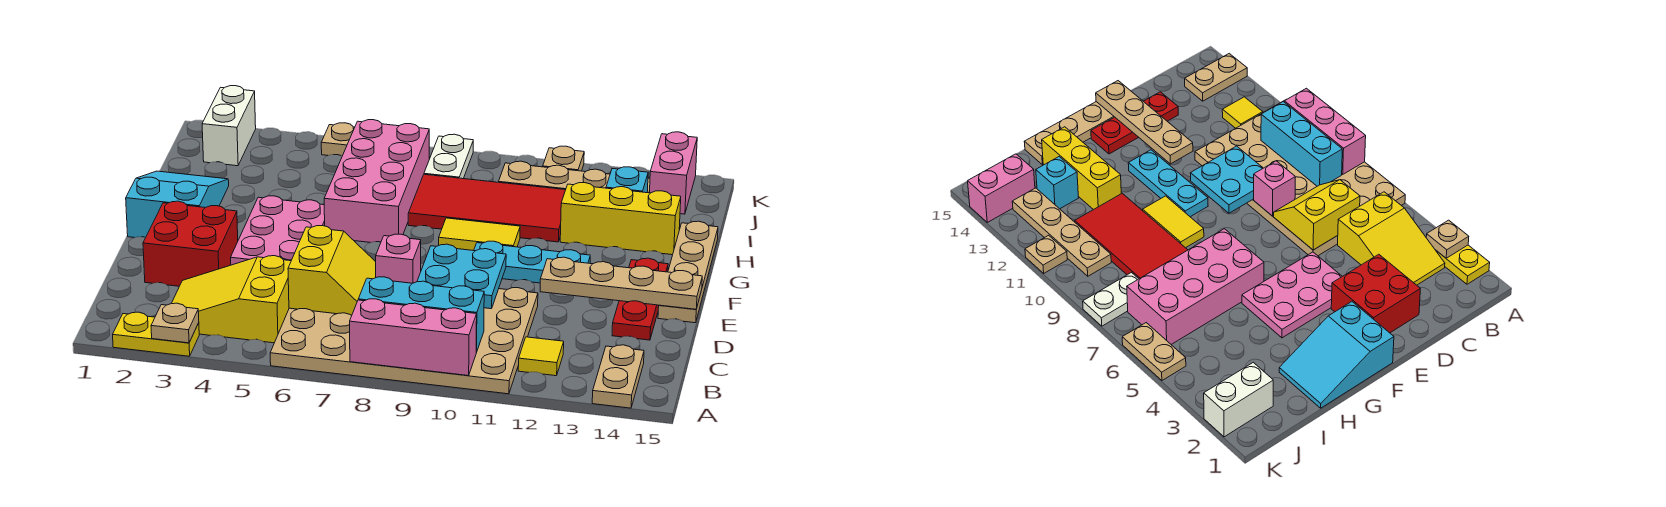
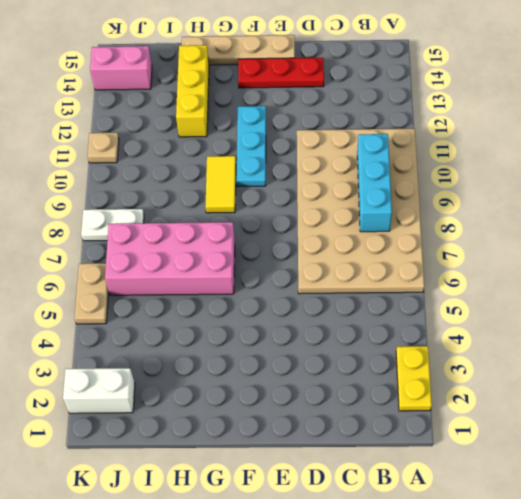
none -> tan plate A14:B14 level 1
none -> yellow slope B3:C5 level 1 top 5
none -> yellow tile B12 level 1

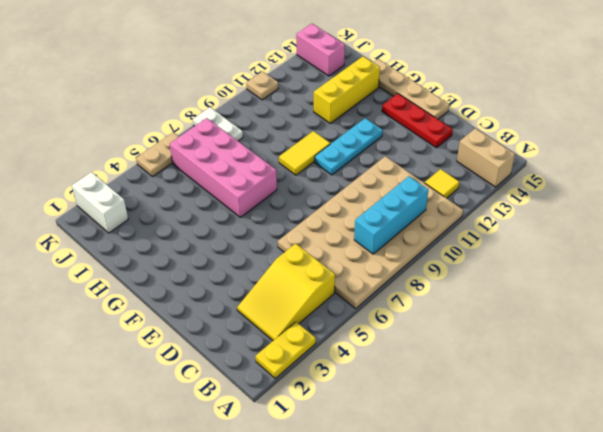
tan brick A14:B14 level 1 -> tan plate A14:B14 level 1
none -> red brick D2:E3 level 1
none -> pink plate E4:G5 level 1
none -> cyan slope F1:H2 level 1 top F

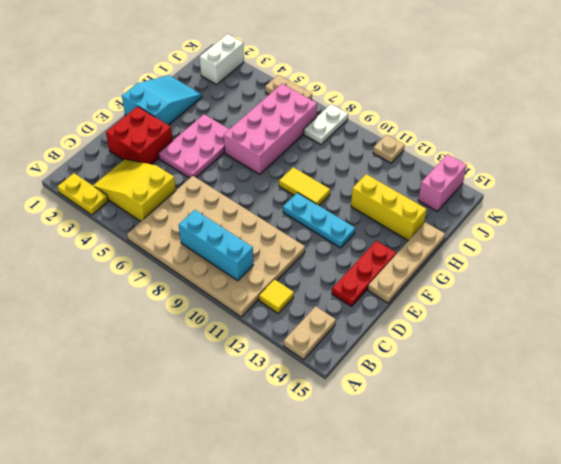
none -> red tile H8:I11 level 1
none -> cyan brick I13 level 1
none -> tan plate J10:J13 level 1

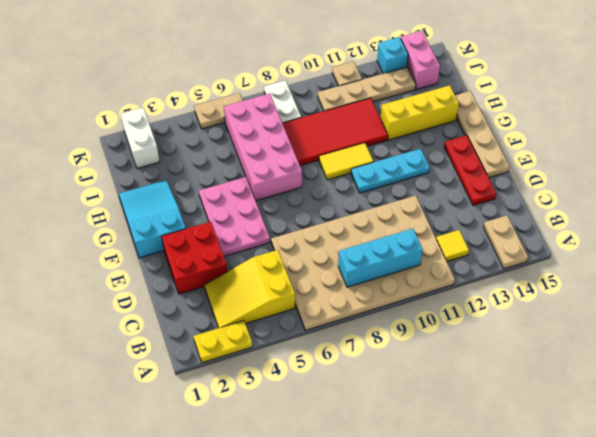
cyan brick K13 level 1 -> cyan brick I13 level 1
none -> tan plate A3 level 2
none -> pink brick A8:A10 level 2
none -> yellow slope C6:D7 level 2 top 6

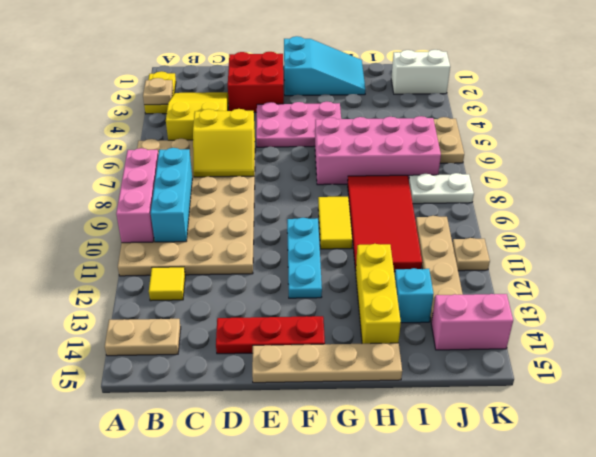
none -> pink brick D8 level 2
none -> cyan plate D9:E10 level 2
none -> tan plate E12:E15 level 2

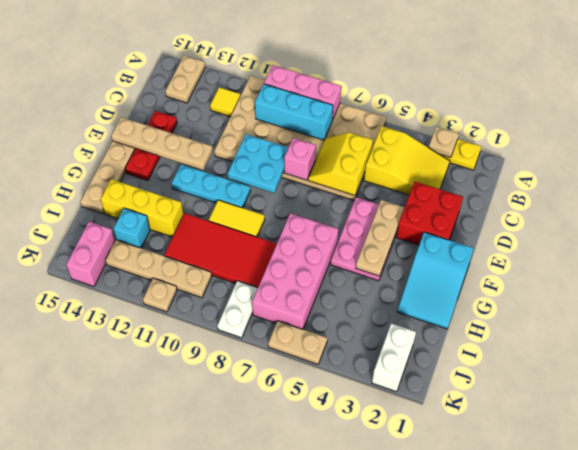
tan plate E4:G4 level 2 -> none

